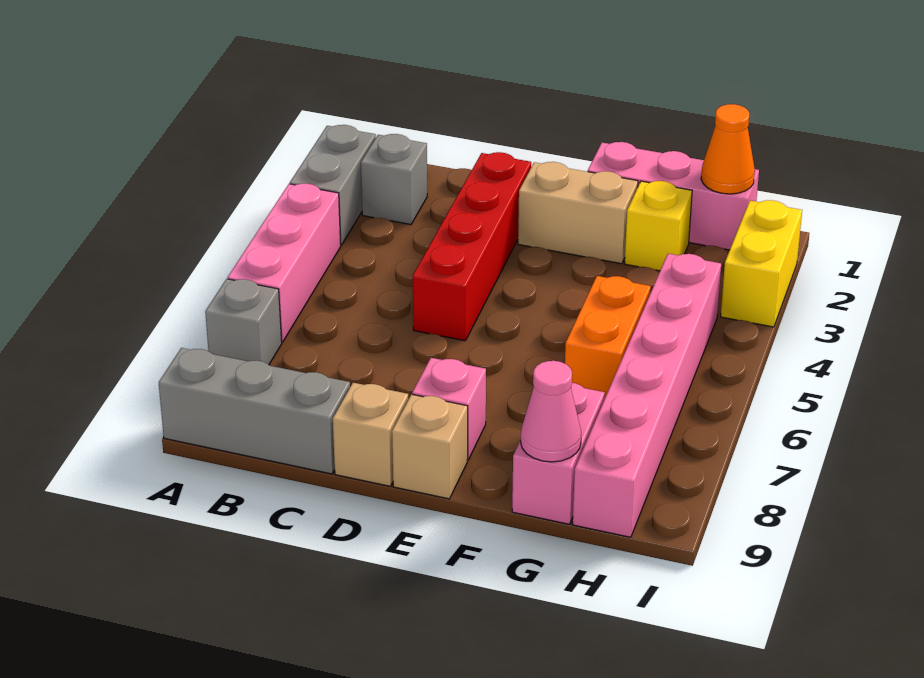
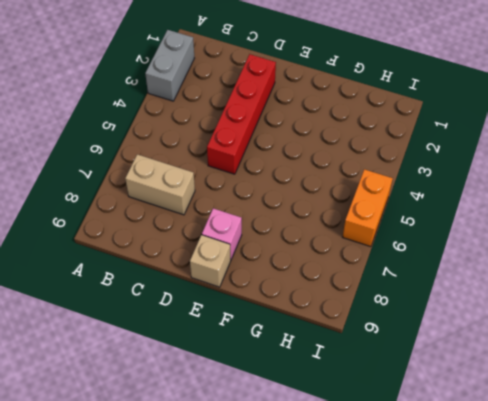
tan brick B7:C7 level 1 -> tan brick E2:F2 level 1
orange brick I5:I6 level 1 -> orange brick G5:G6 level 1
none -> pink brick A4:A6 level 1
none -> grey brick A7 level 1
none -> grey brick A9:C9 level 1

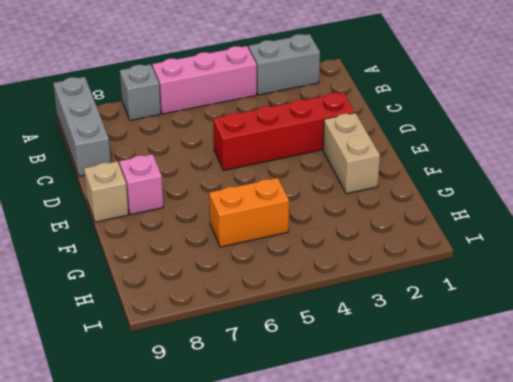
none -> grey brick B2 level 1
none -> tan brick D9 level 1
none -> pink brick F1:H1 level 1

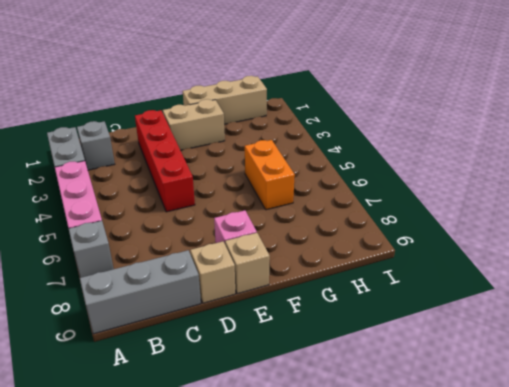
tan brick F1:H1 level 1 -> pink brick F1:H1 level 1
none -> yellow brick G2 level 1
none -> pink brick G8:G9 level 1
none -> pink brick H4:H9 level 1

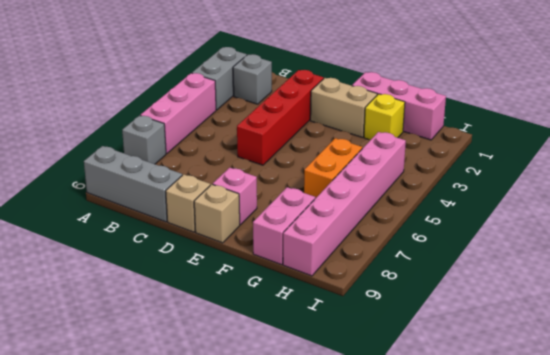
none -> yellow brick I2:I3 level 1
none -> pink cone G9 level 2
none -> orange cone H1 level 2

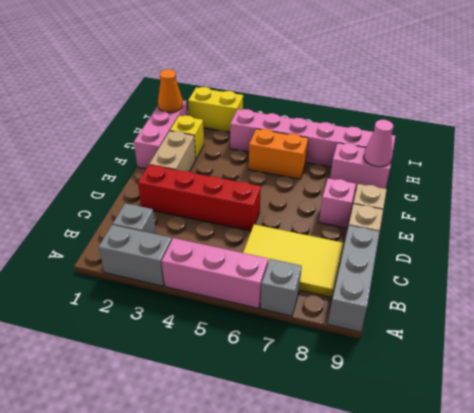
yellow tile B6:C8 level 1 -> none

